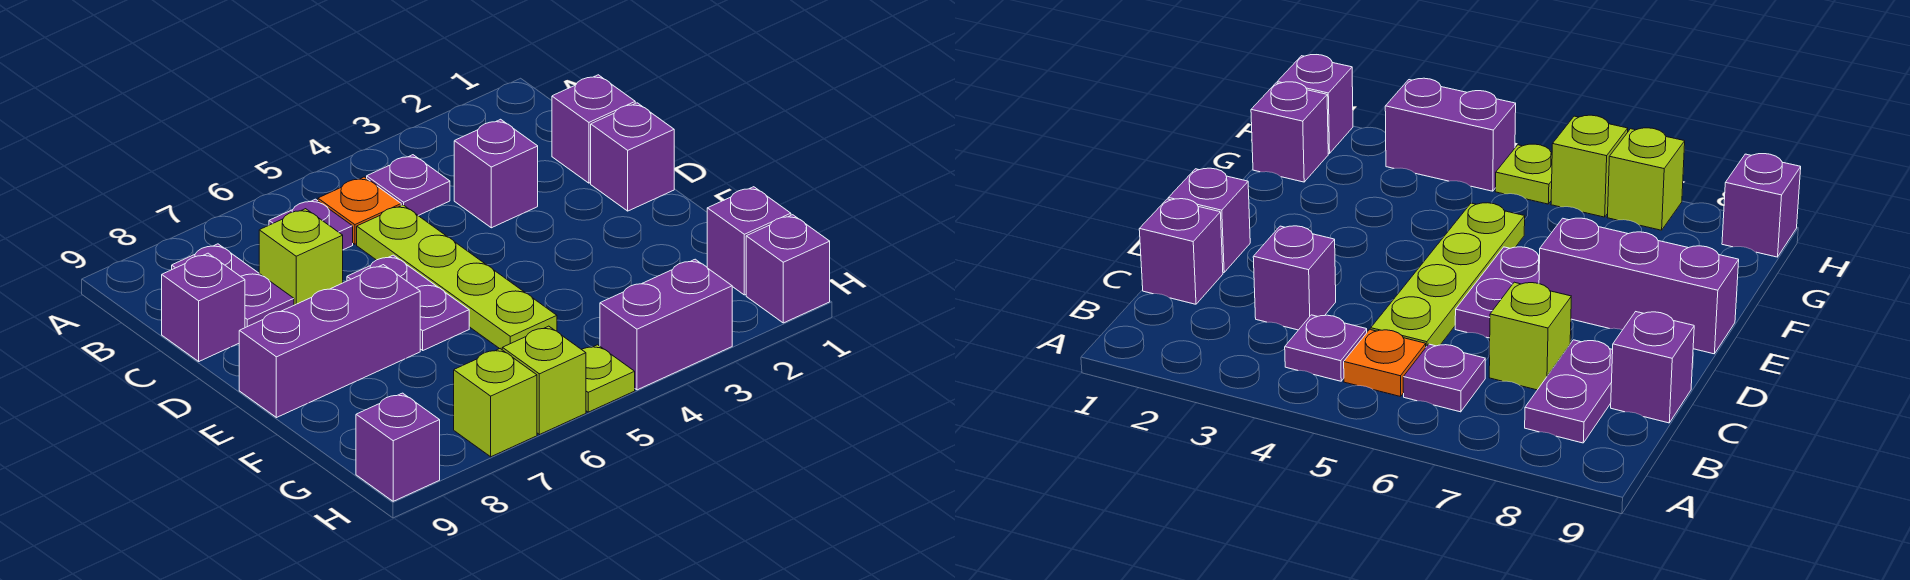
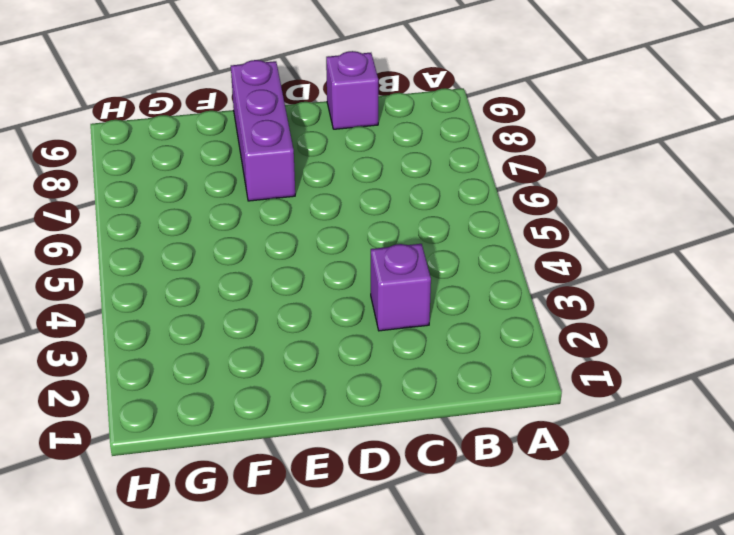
none -> purple plate B4 level 1
none -> orange plate B5 level 1
none -> purple plate B6 level 1

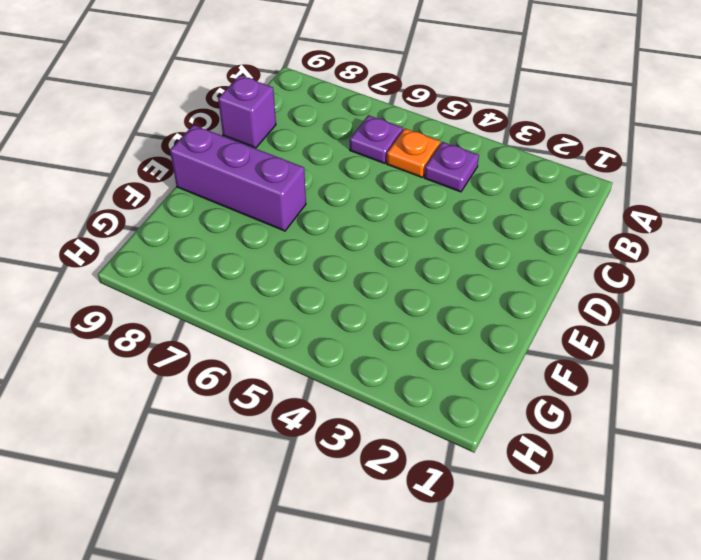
none -> purple plate B8:C8 level 1
none -> purple brick C1 level 1
none -> purple brick C3 level 1

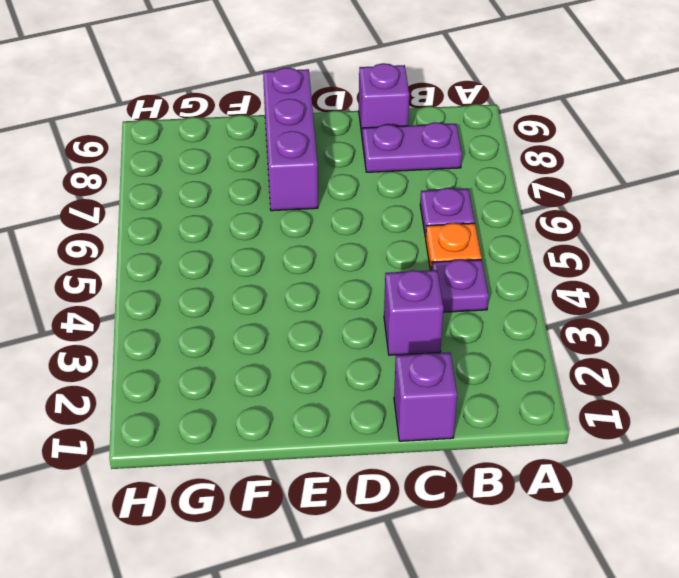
none -> lime plate C5:F5 level 1
none -> lime brick C7 level 1
none -> purple brick D1 level 1

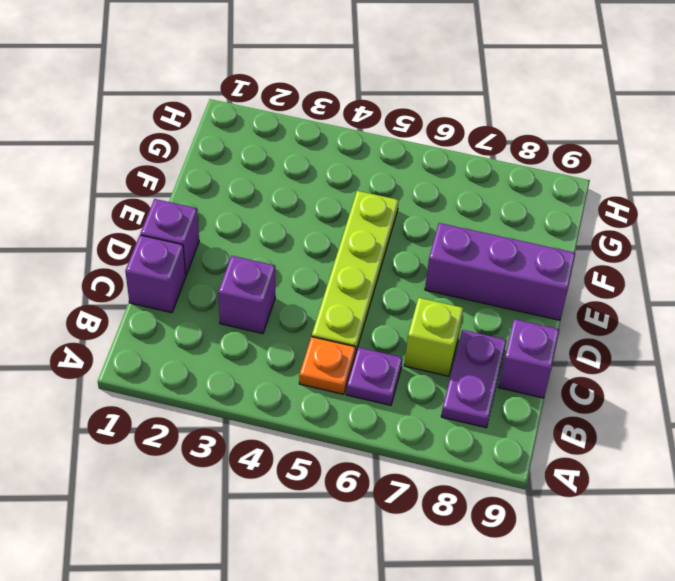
none -> purple plate B4 level 1
none -> purple plate D6:E6 level 1
none -> purple brick G1 level 1

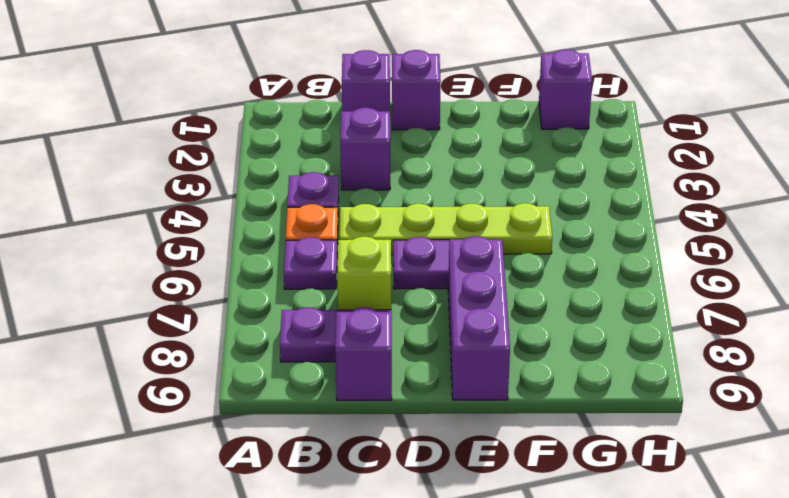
none -> purple brick H1 level 1
none -> purple brick H3:H4 level 1
none -> lime plate H5 level 1

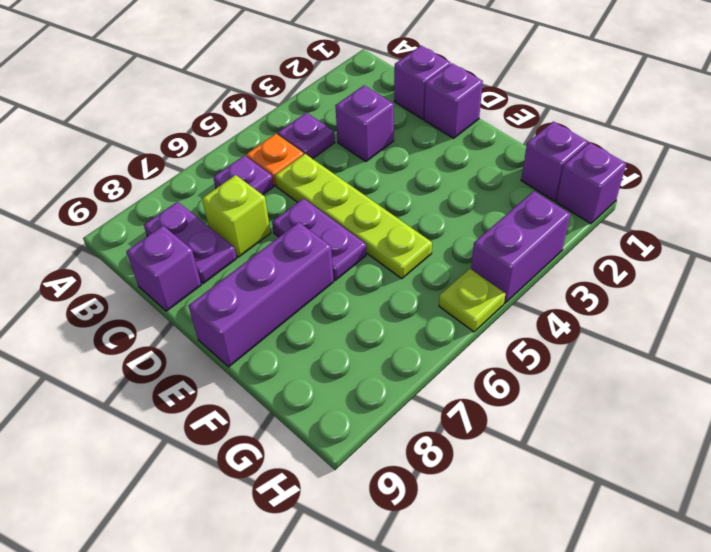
none -> lime brick H6 level 1
none -> lime brick H7 level 1
none -> purple brick H9 level 1

